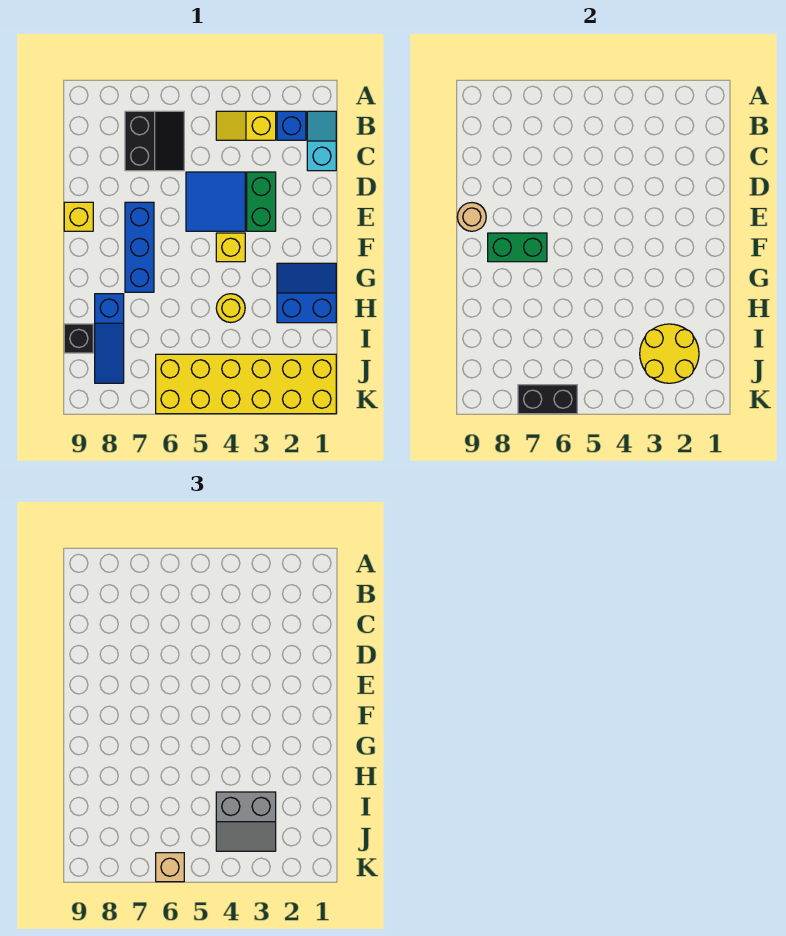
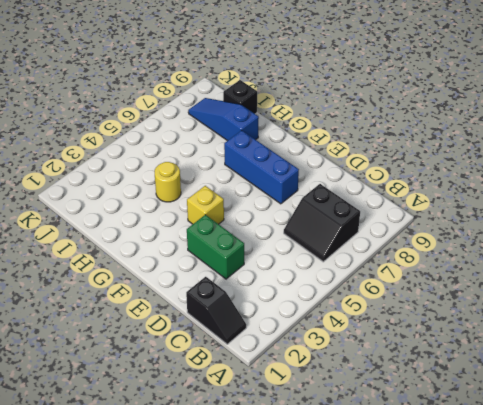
black slope B1:C1 level 1 top C -> cyan slope B1:C1 level 1 top C
none -> blue brick B2 level 1
none -> yellow slope B3:B4 level 1 top 3
none -> blue tile D4:E5 level 1

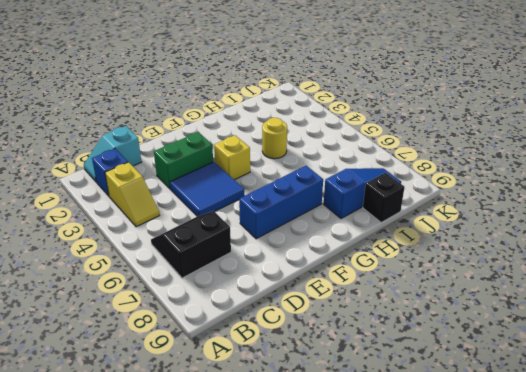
none -> yellow brick E9 level 1
none -> blue slope G1:H2 level 1 top H
none -> yellow brick J1:K6 level 1

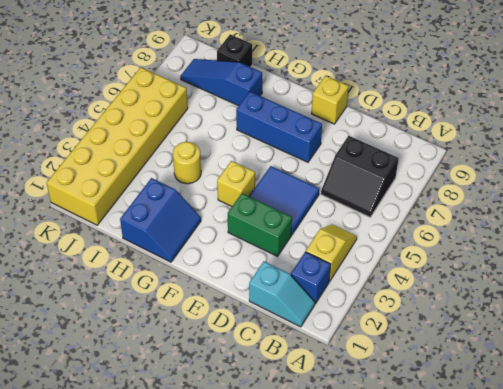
none -> tan round brick E9 level 2
none -> green brick F7:F8 level 2
none -> yellow round brick I2:J3 level 2

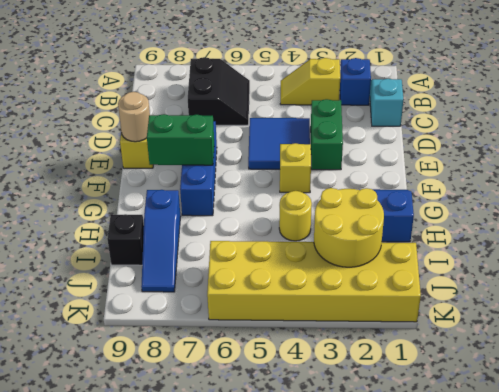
none -> black brick K6:K7 level 2
none -> grey slope I3:J4 level 3 top I
none -> tan brick K6 level 3

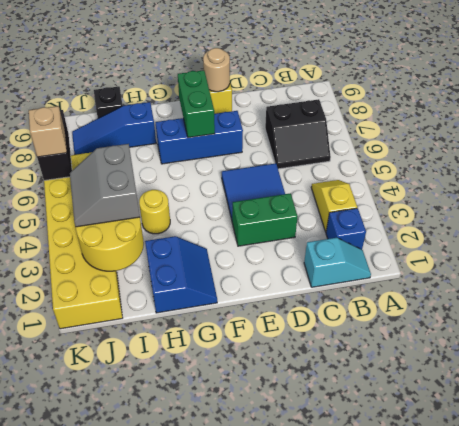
none -> yellow brick F4 level 1

